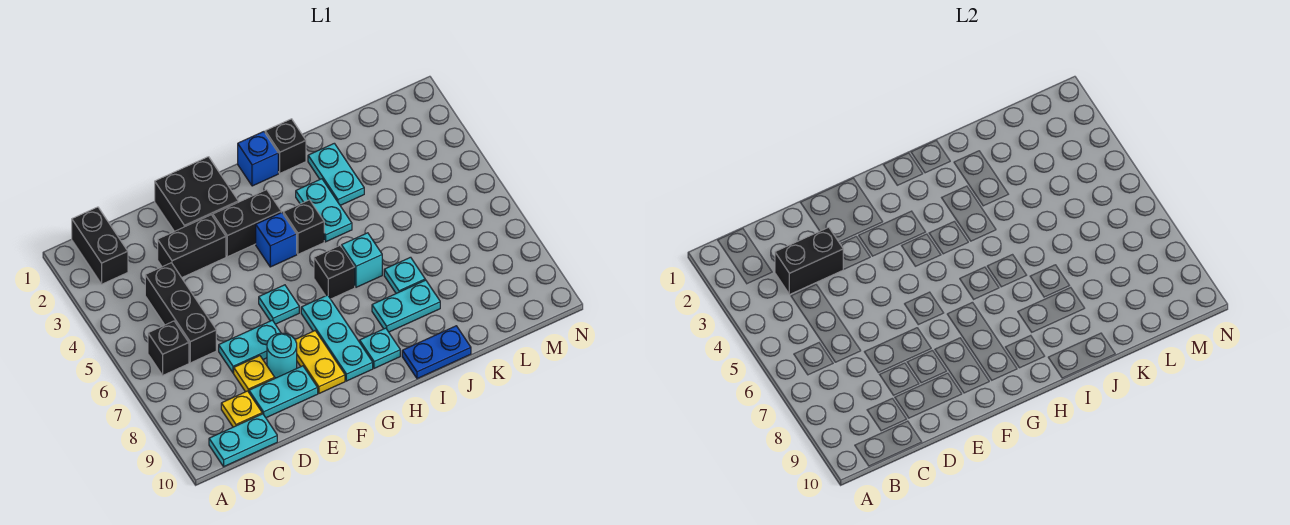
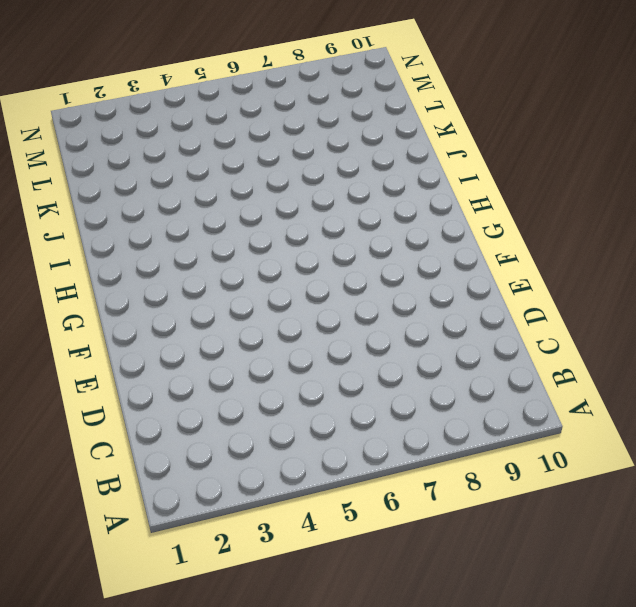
none -> black brick B1:B2 level 1
none -> black brick B6 level 1
none -> cyan plate B10:C10 level 1

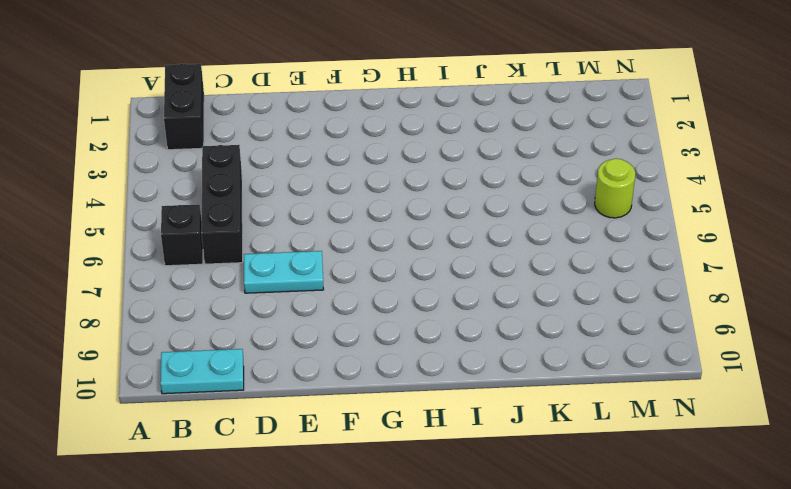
lime round brick M5 level 1 -> none
none -> yellow plate C9 level 1
none -> black brick D3:E3 level 1
none -> yellow plate D8 level 1

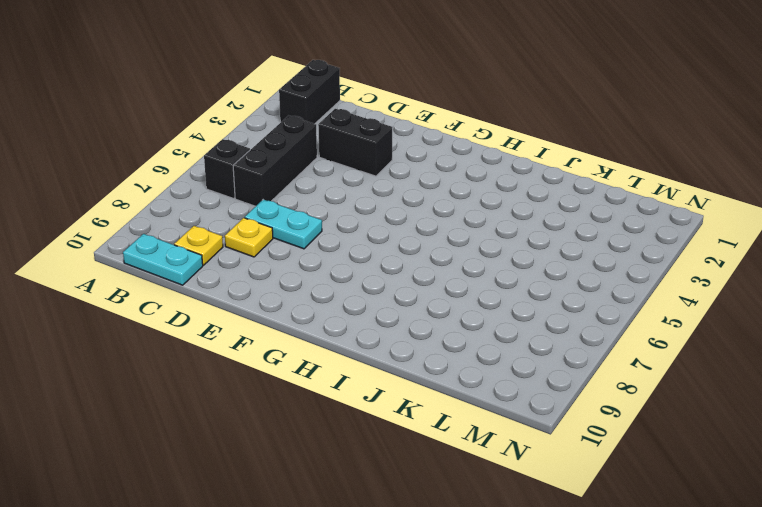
none -> cyan plate D9:E9 level 1
none -> black brick E1:F2 level 1
none -> cyan round brick E8 level 1

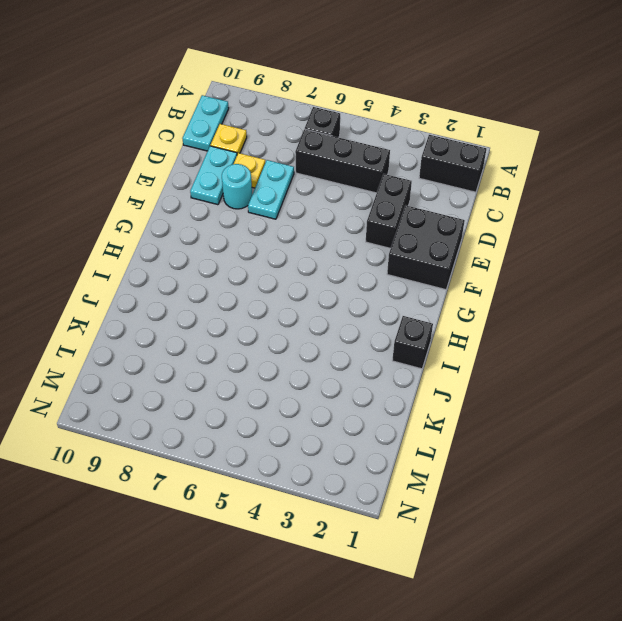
none -> black brick F3:G3 level 1
none -> cyan plate F6 level 1
none -> yellow plate F8:F9 level 1

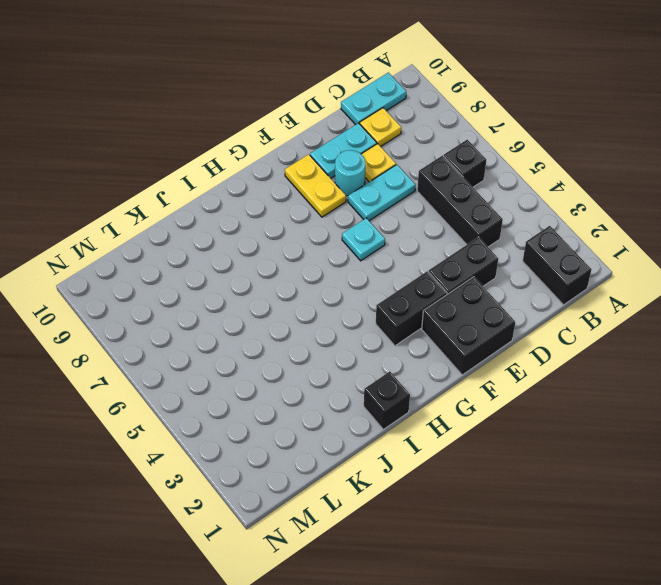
none -> blue brick G4 level 1
none -> cyan plate G7:G9 level 1
none -> blue brick H1 level 1

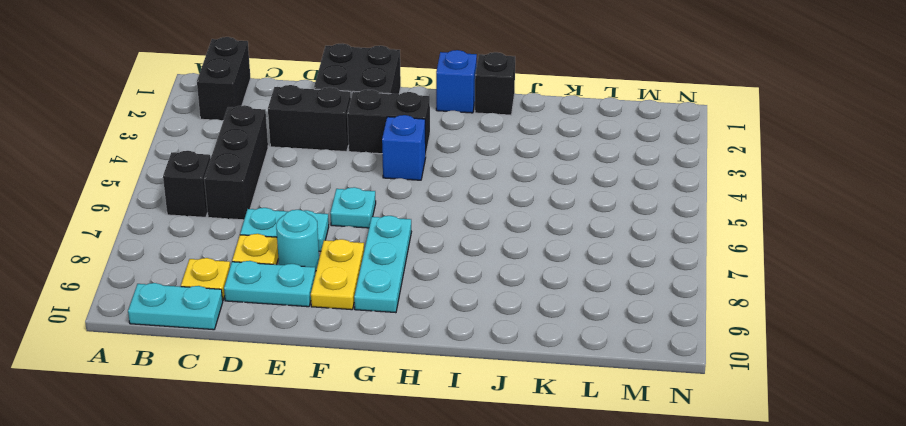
none -> black brick H4 level 1
none -> black brick H6 level 1
none -> cyan plate H9 level 1

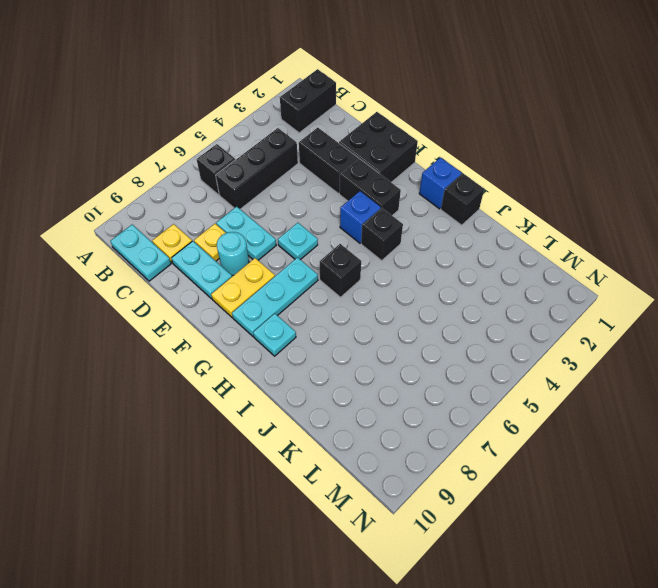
none -> cyan plate I3:I4 level 1
none -> cyan brick I6 level 1
none -> cyan plate I8:J8 level 1

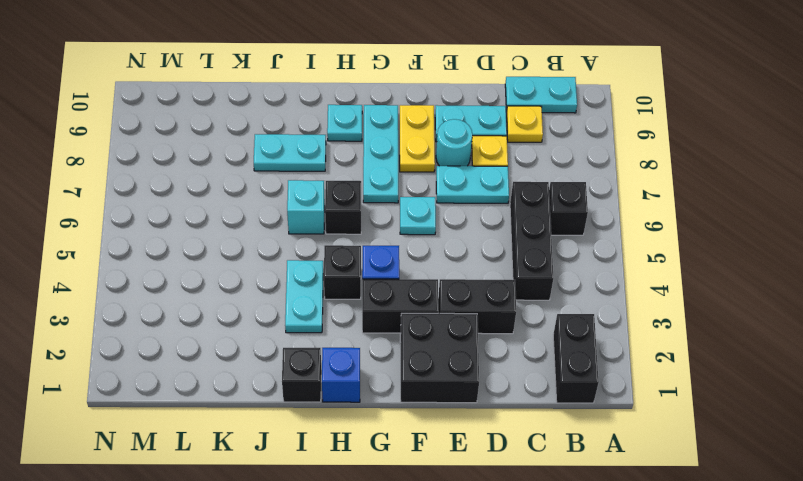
none -> blue plate I10:J10 level 1
none -> cyan plate J2:J3 level 1
none -> cyan plate J7 level 1

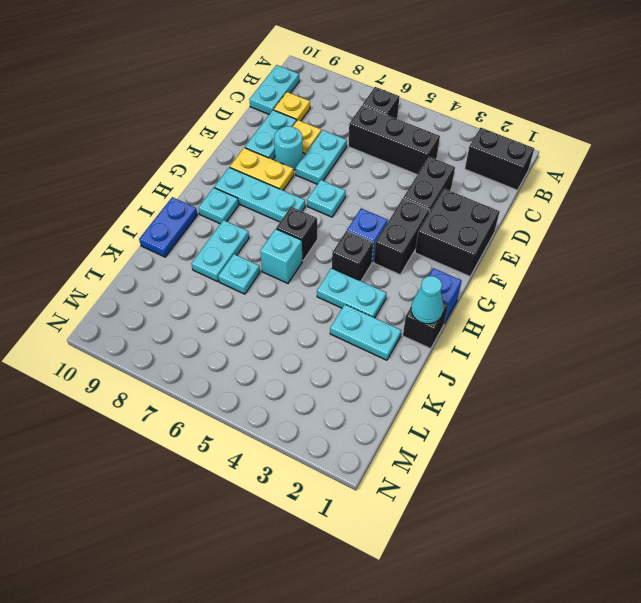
cyan cone I1 level 2 -> none
none -> black brick C3:D3 level 2

